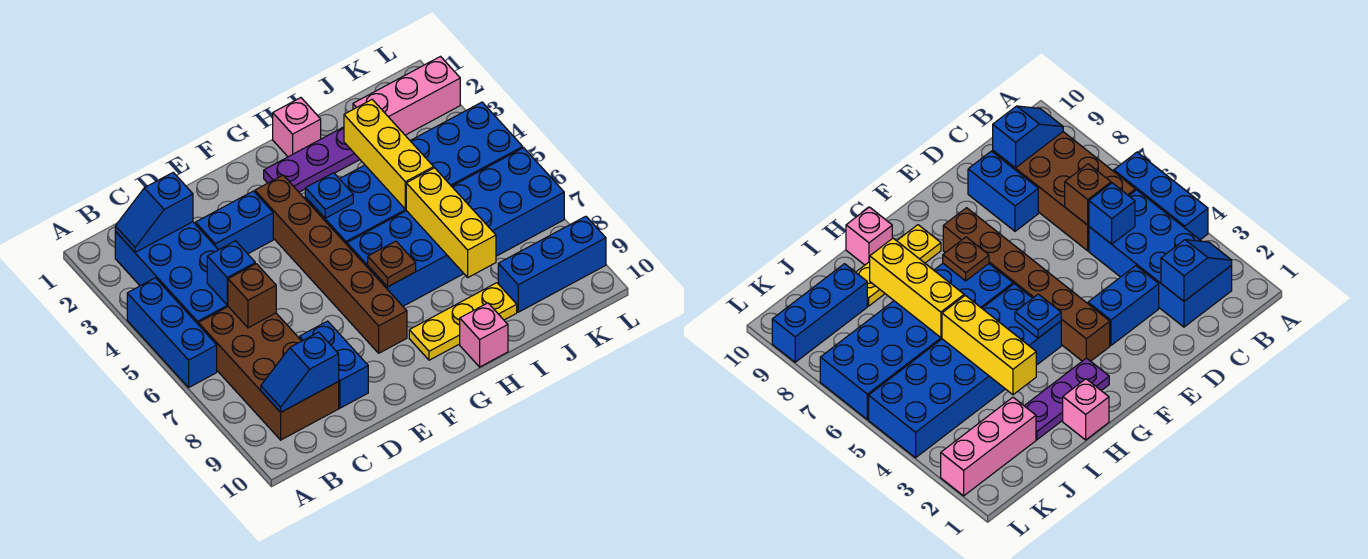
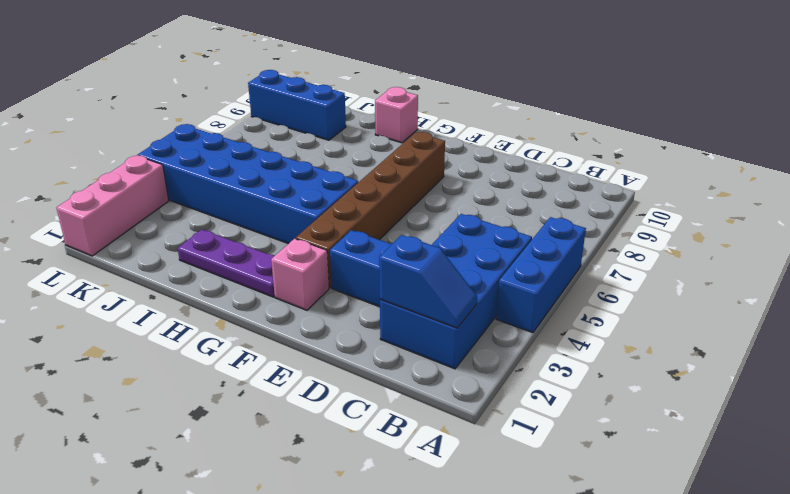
pink brick F2 level 1 -> pink brick H1 level 1
pink brick L1:L3 level 1 -> pink brick J2:L2 level 1
none -> brown brick B6:C9 level 1
none -> blue brick D8:D9 level 1
none -> blue brick G6:L7 level 1

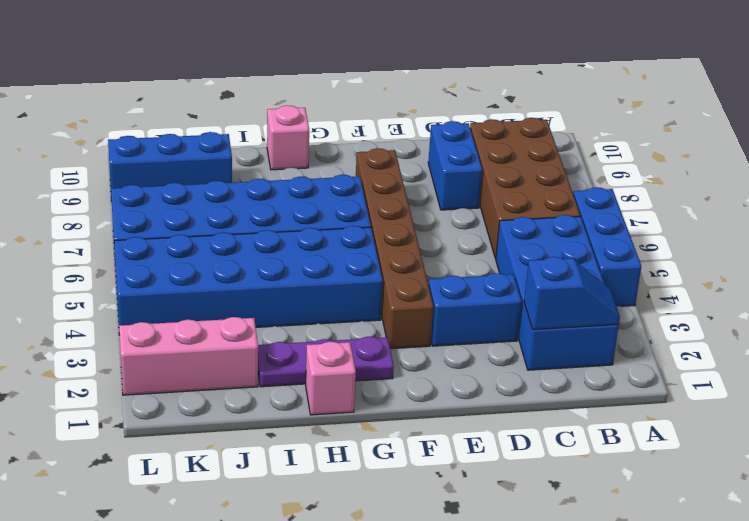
none -> yellow plate G9:I9 level 1
none -> blue slope B9:C9 level 2 top C
none -> blue brick C5 level 2

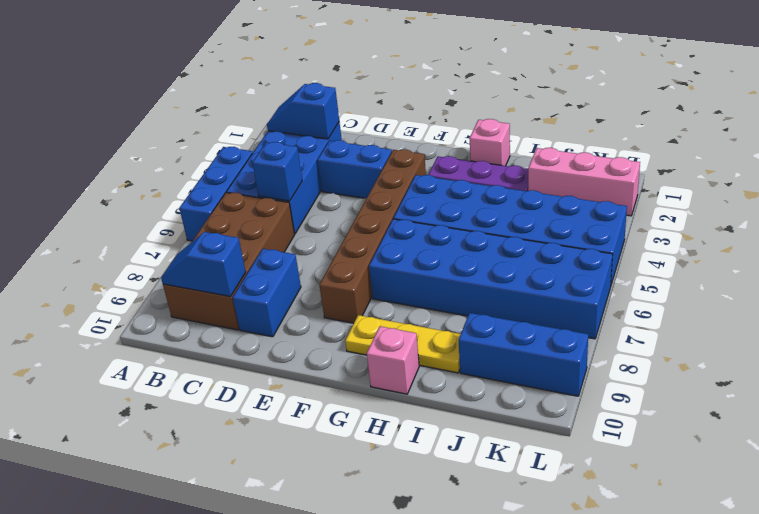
none -> brown brick C6 level 2
none -> blue plate G4 level 2
none -> brown plate G7 level 2

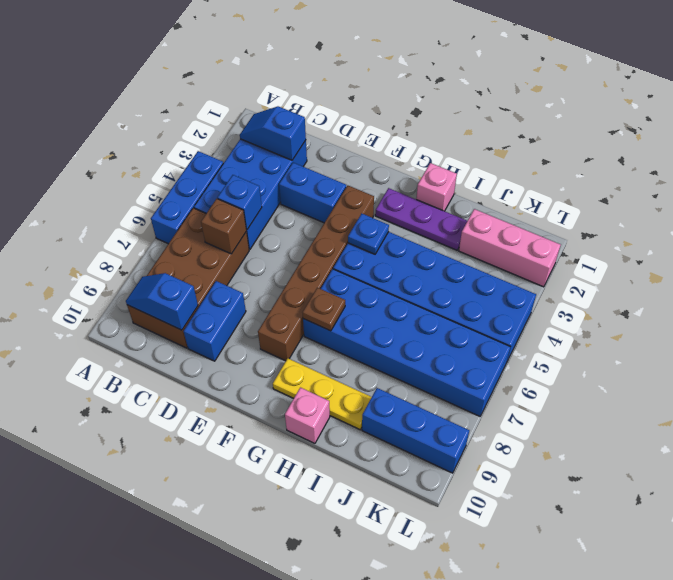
none -> yellow brick I3:I5 level 2
none -> yellow brick I6:I8 level 2

